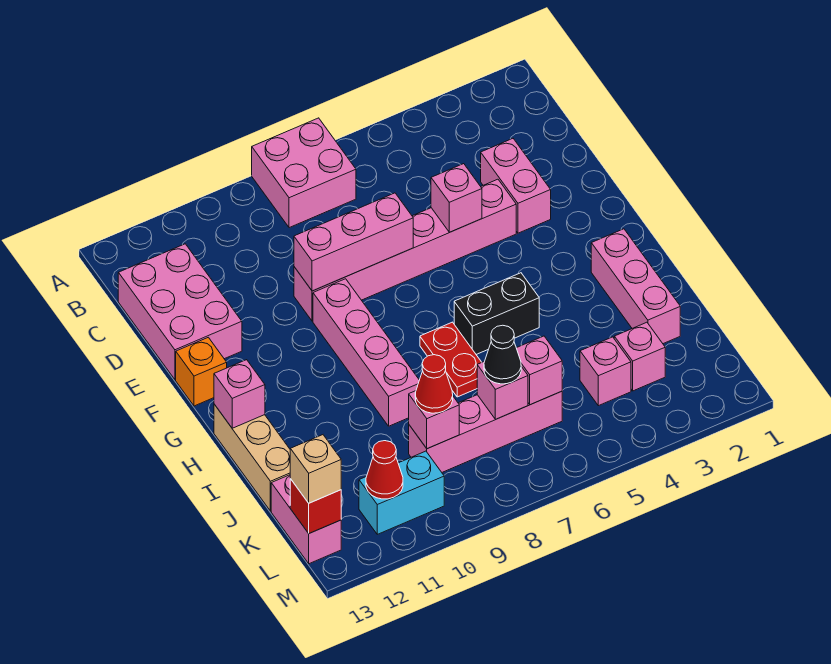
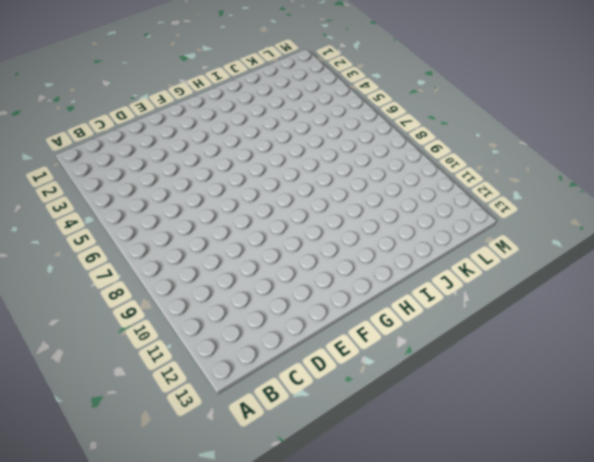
none -> pink brick A7:B8 level 1
none -> pink brick C12:E13 level 1
none -> pink brick D3:E3 level 1

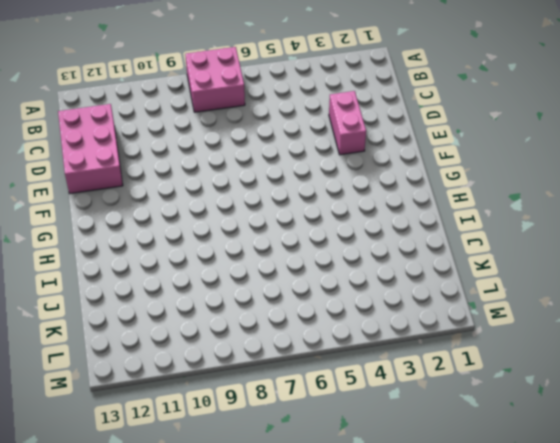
none -> pink brick E4:E9 level 1
none -> pink brick F9:I9 level 1
none -> orange brick F13 level 1

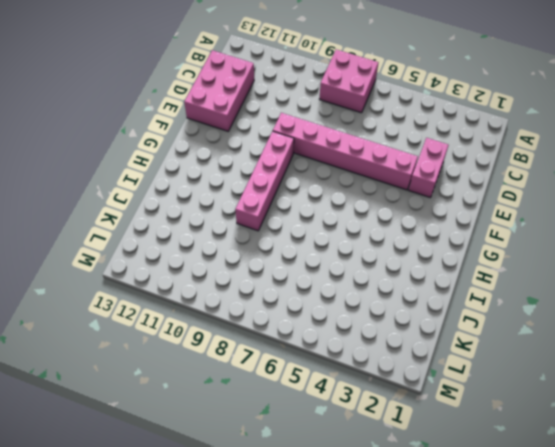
none -> orange brick F13 level 1
none -> pink brick H2:J2 level 1
none -> black brick H5:H6 level 1

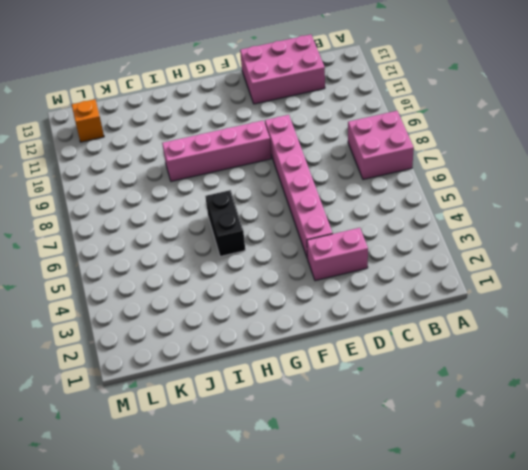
orange brick L12 level 1 -> orange brick F13 level 1
none -> pink brick H2:J2 level 1
none -> red plate H7:I7 level 1
none -> tan brick H13:J13 level 1

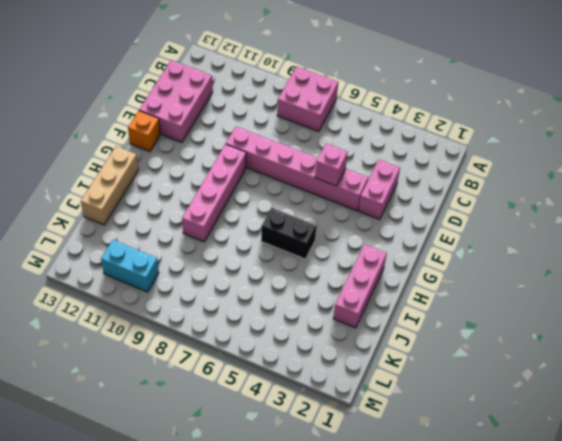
none -> red plate H7:I7 level 1
none -> pink brick K3 level 1
none -> pink brick K4 level 1

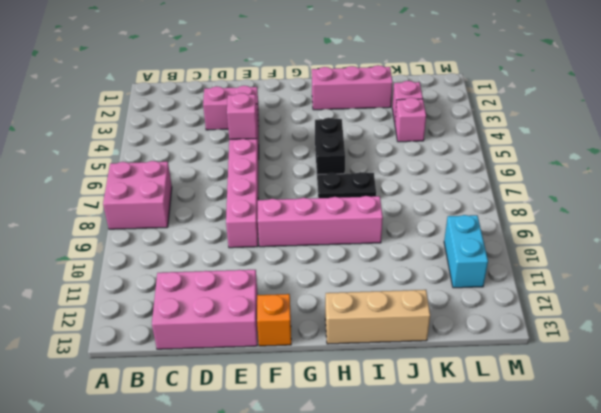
black plate H7:I7 level 1 -> red plate H7:I7 level 1
none -> pink brick K6:K9 level 1
none -> pink brick K13:L13 level 1
none -> pink brick E7:E9 level 2

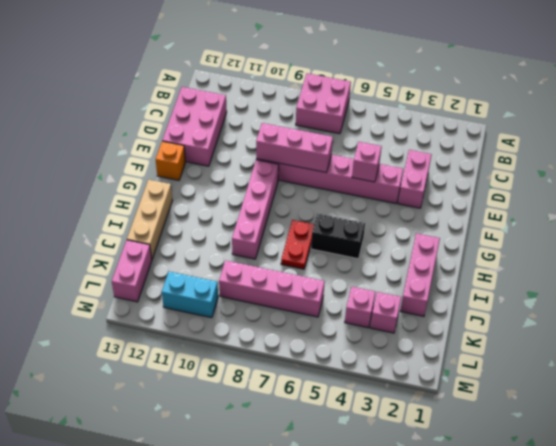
none -> pink brick H13 level 2
none -> pink brick K6 level 2
none -> pink brick K7 level 2

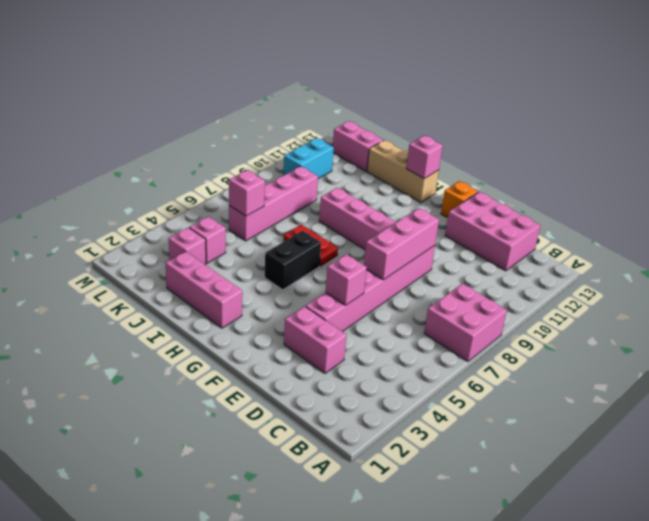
none -> pink brick K7 level 2
none -> pink brick K9 level 2
none -> red cone L11 level 2

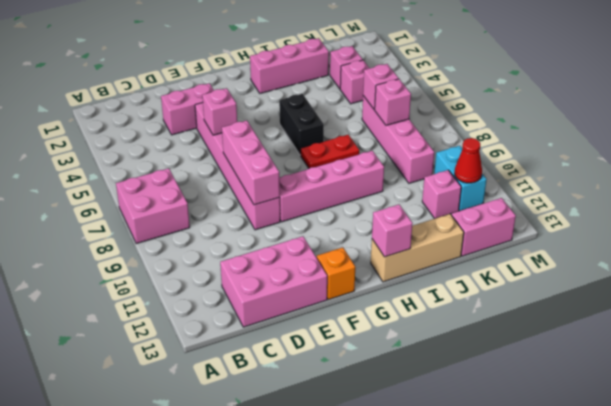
pink brick K11 level 1 -> pink brick K9 level 2
none -> red brick L13 level 2
none -> black cone K7 level 3
none -> red cone K9 level 3

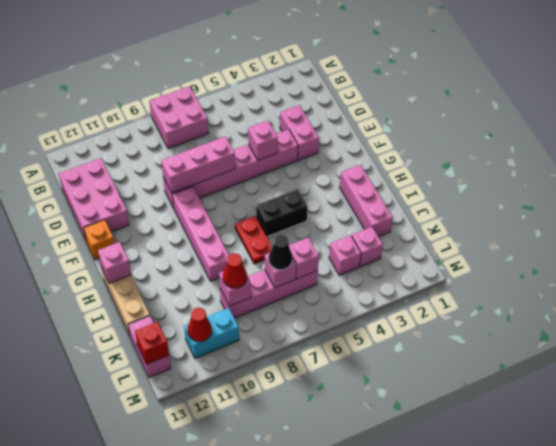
none -> tan brick L13 level 3

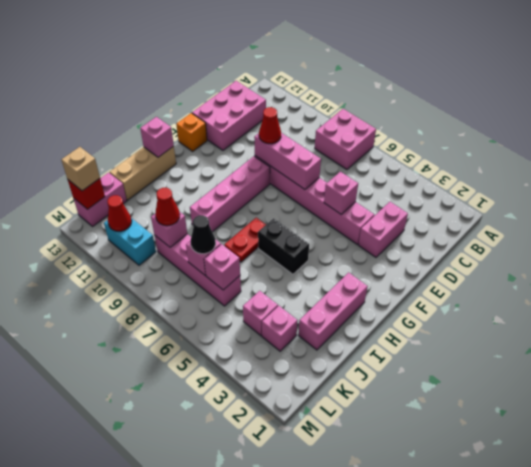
red cone E9 level 3 -> none

